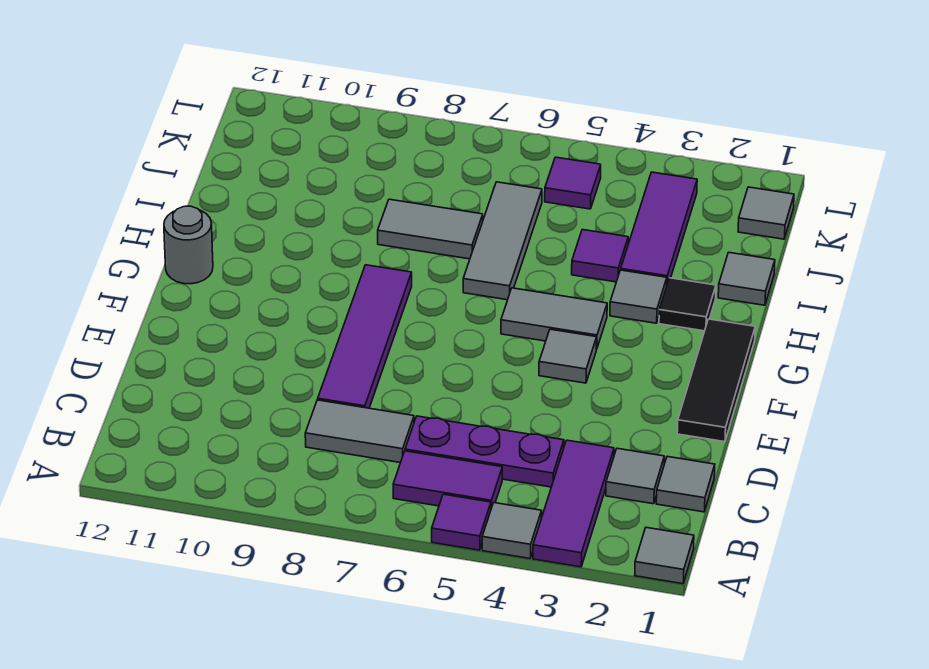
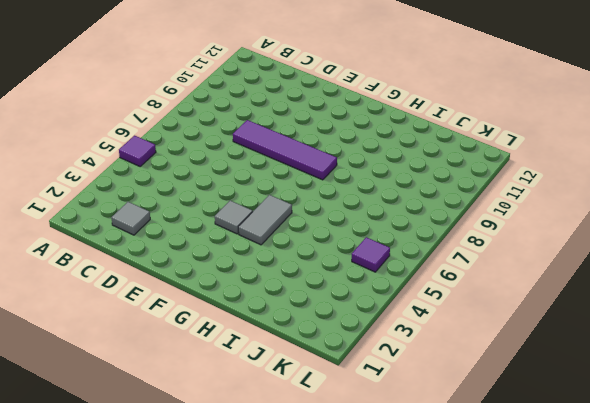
none -> grey tile A1 level 1
none -> purple tile A3:C3 level 1
none -> grey tile A4 level 1

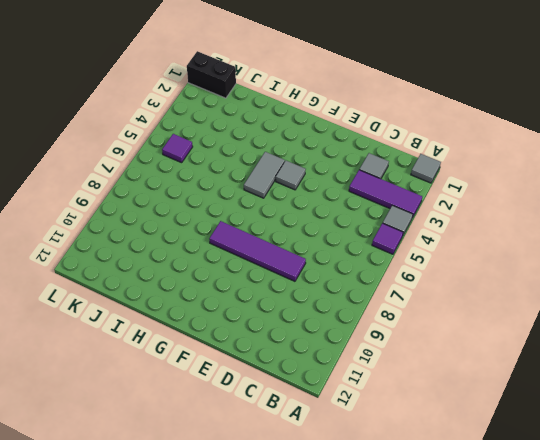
black brick K1:L1 level 1 -> grey tile K1 level 1
none -> purple tile B5:B6 level 1
none -> grey tile C1 level 1
none -> purple plate C4:C6 level 1

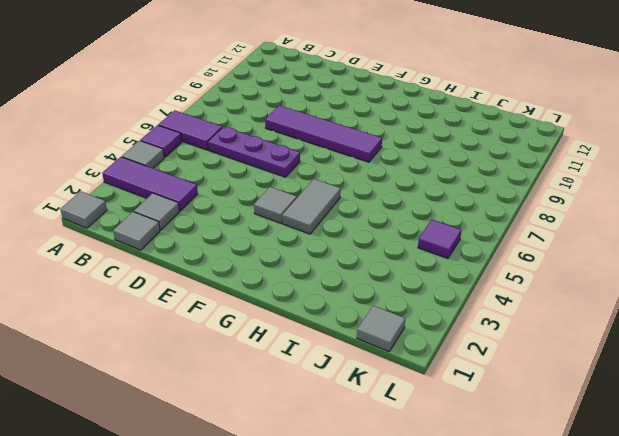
purple tile A6:B6 level 1 -> purple tile B5:B6 level 1
purple plate C6:E6 level 1 -> purple plate C4:C6 level 1
none -> grey tile C7:C8 level 1
none -> black tile E1:G1 level 1
none -> grey round brick G12 level 1

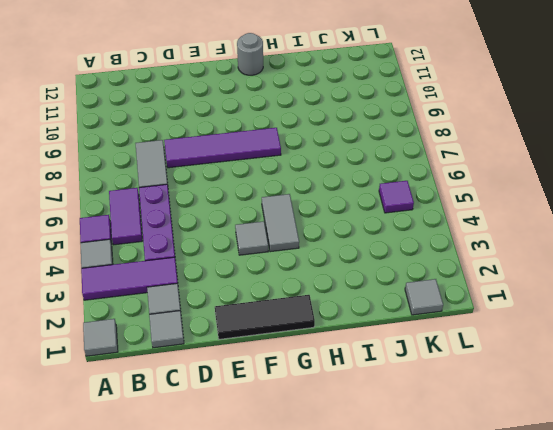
none -> black tile H2 level 1
none -> grey tile H3 level 1
none -> grey tile H6:J6 level 1

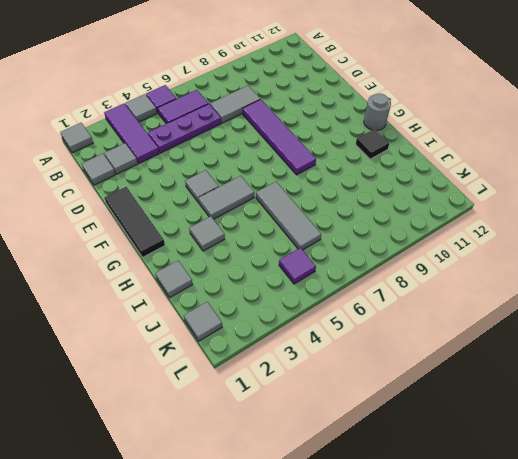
black tile H11 level 1 -> black tile H2 level 1
none -> purple tile I3:K3 level 1
none -> purple tile I4 level 1
none -> grey tile I7:I8 level 1

